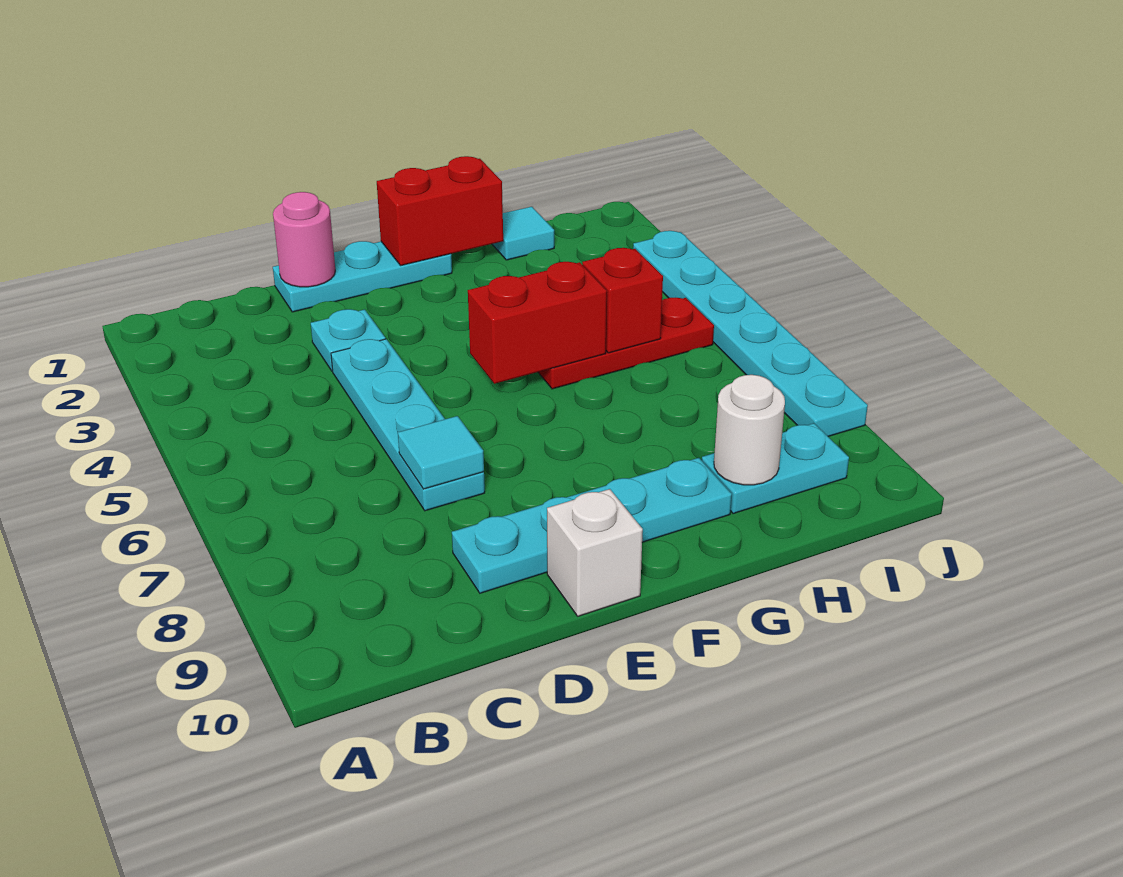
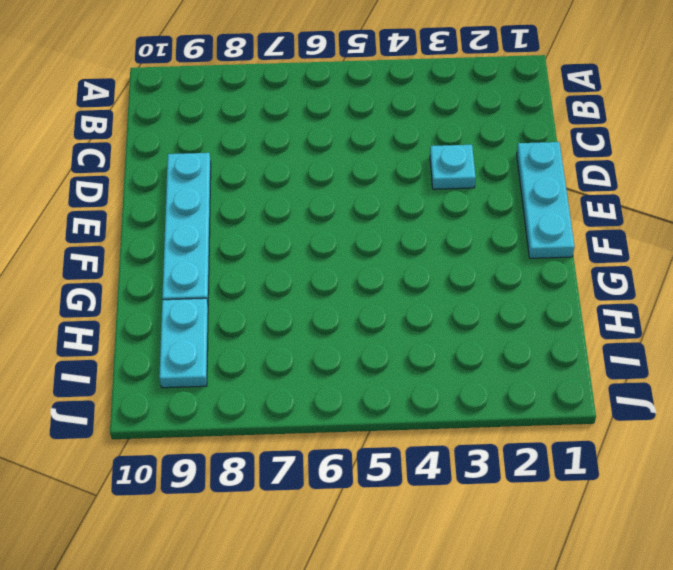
none -> cyan plate D4:D7 level 1
none -> white brick E10 level 1
none -> red plate G5:I5 level 1

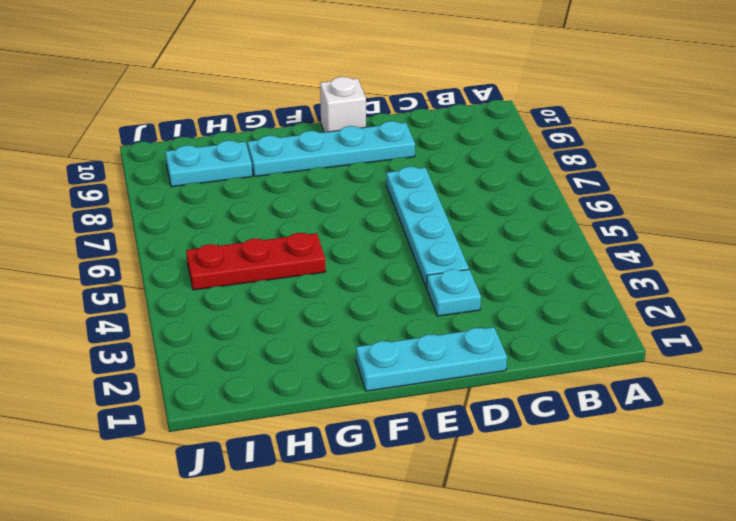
none -> cyan tile H1 level 1
none -> cyan plate J3:J8 level 1
none -> pink round brick D1 level 2

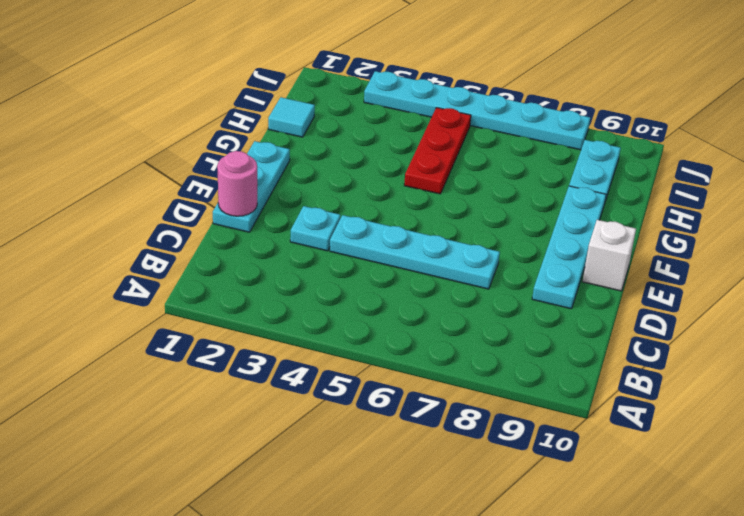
none -> cyan tile D7 level 2
none -> red brick F1:G1 level 2
none -> red brick F5:G5 level 2

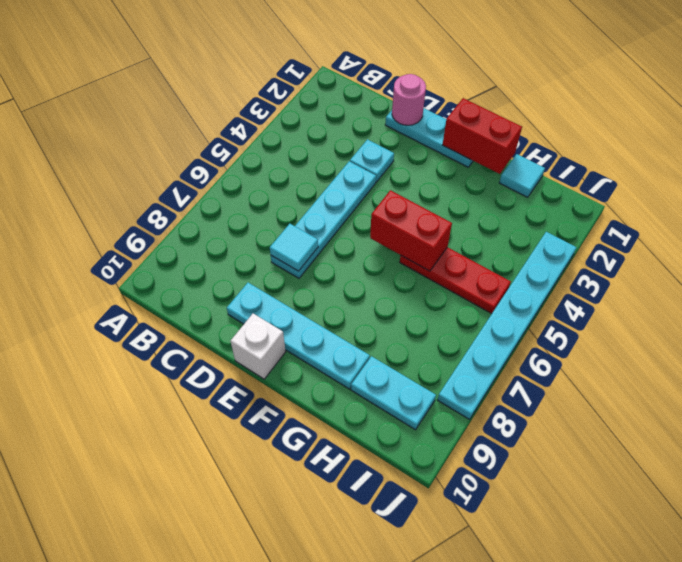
none -> red brick H5 level 2
none -> white round brick H9 level 2

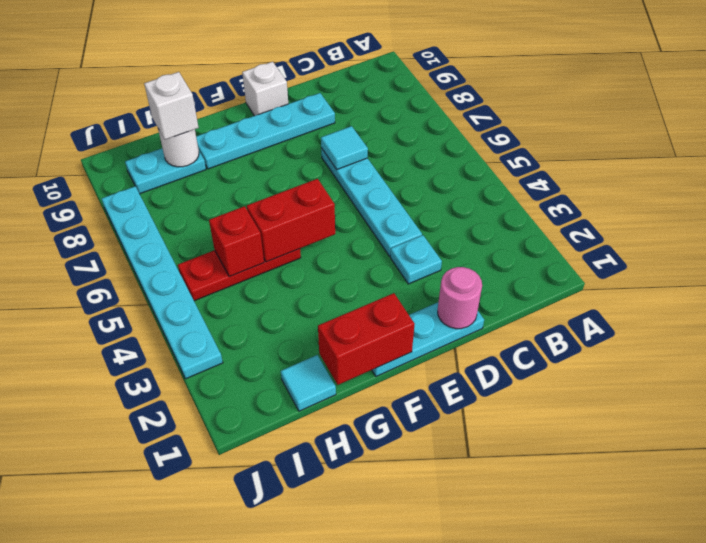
white brick H9 level 3 -> none

